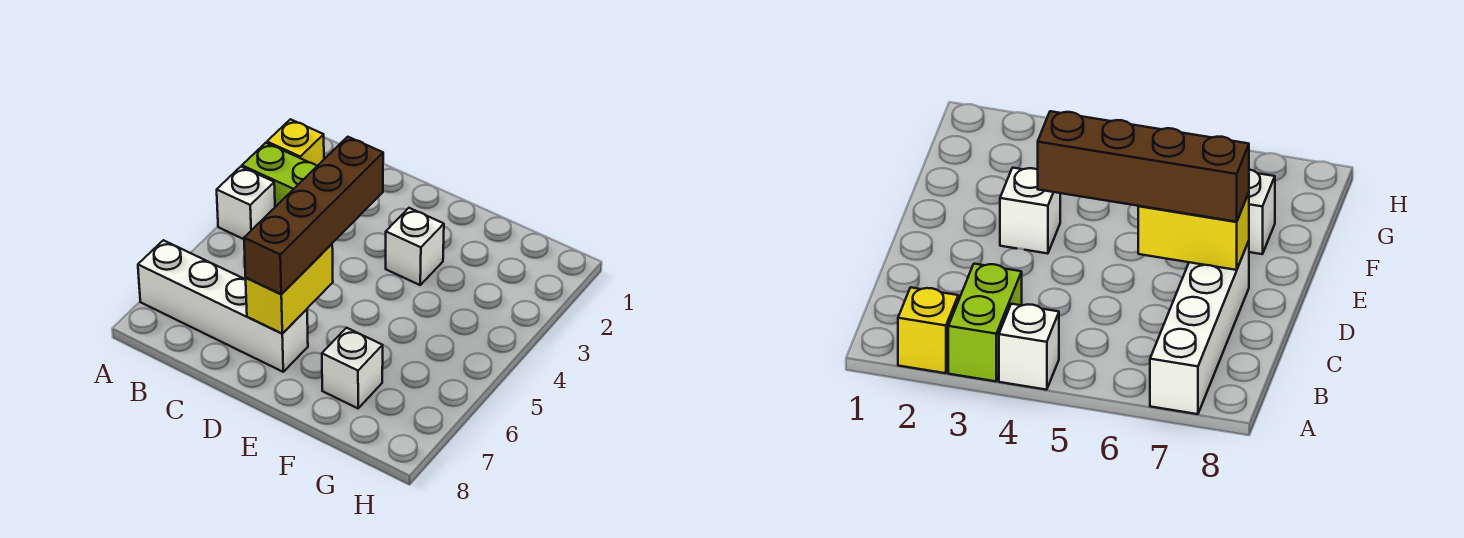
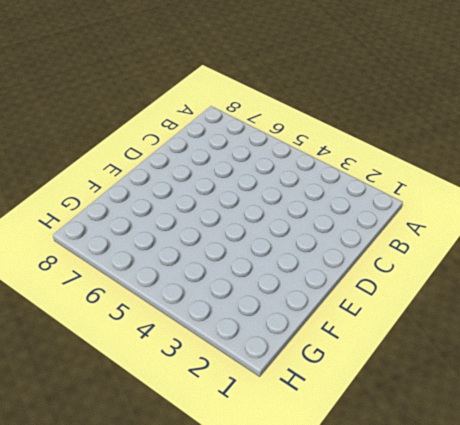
none -> yellow brick A2 level 1
none -> lime brick A3:B3 level 1

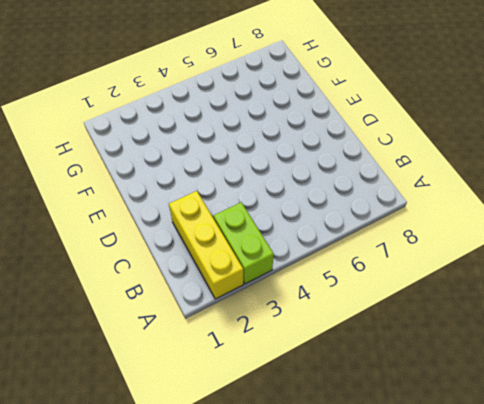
yellow brick A2:C2 level 1 -> yellow brick A2 level 1
none -> white brick A4 level 1
none -> white brick A7:D7 level 1

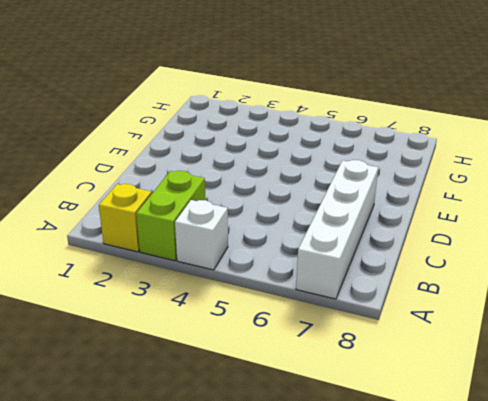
none -> white brick E3 level 1
none -> white brick F7 level 1

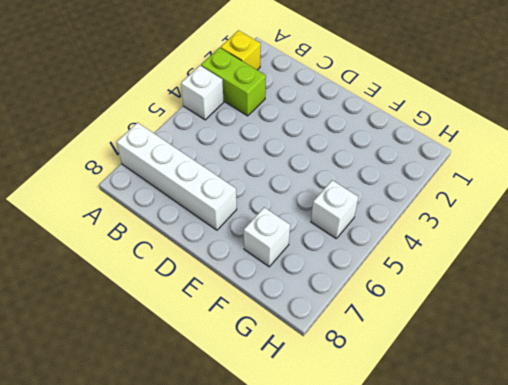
white brick G5 level 1 -> white brick E3 level 1
none -> yellow brick D6:D7 level 2
none -> brown brick D4:D7 level 3

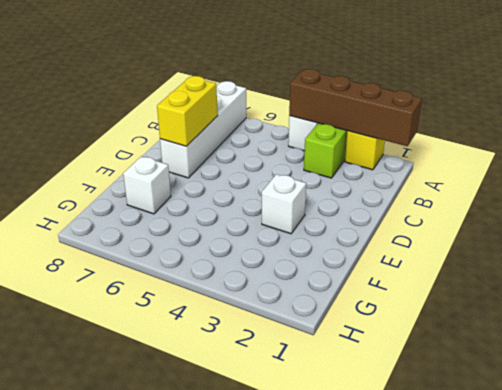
brown brick A1:A4 level 2 -> brown brick D4:D7 level 3
yellow brick C7:D7 level 2 -> yellow brick D6:D7 level 2

